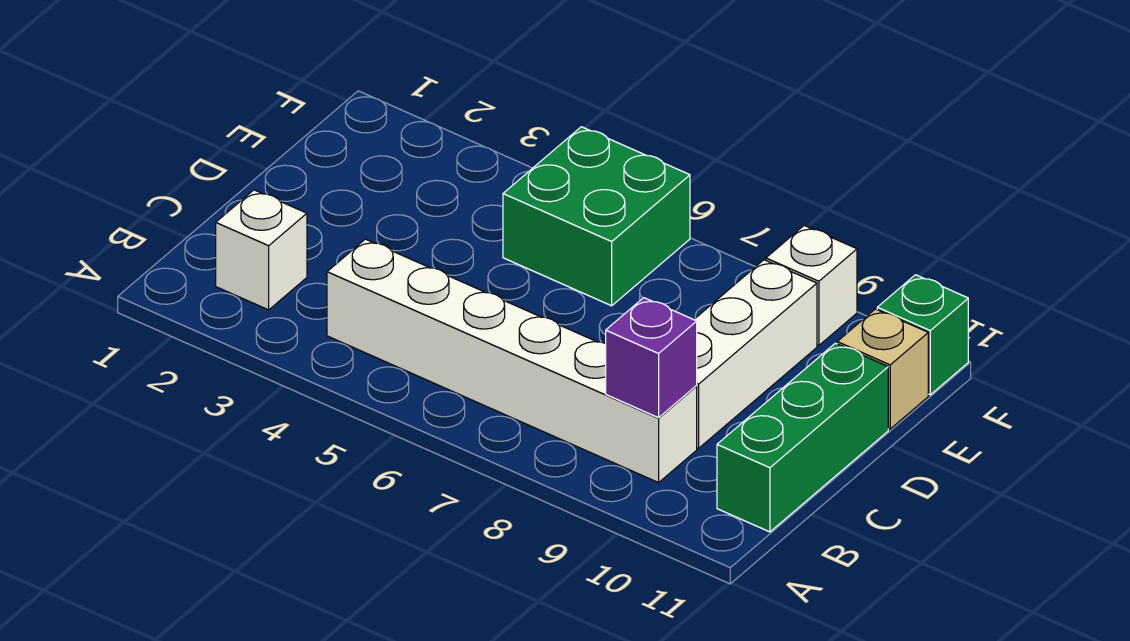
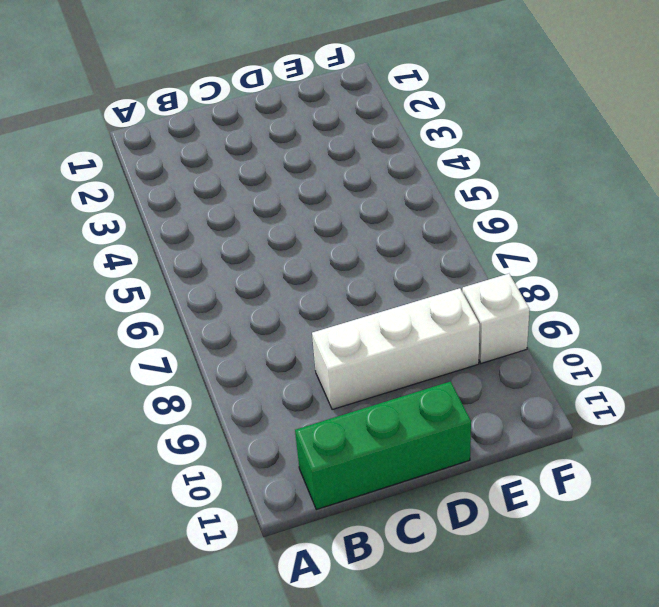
none -> white brick B2 level 1
none -> white brick B4:B9 level 1

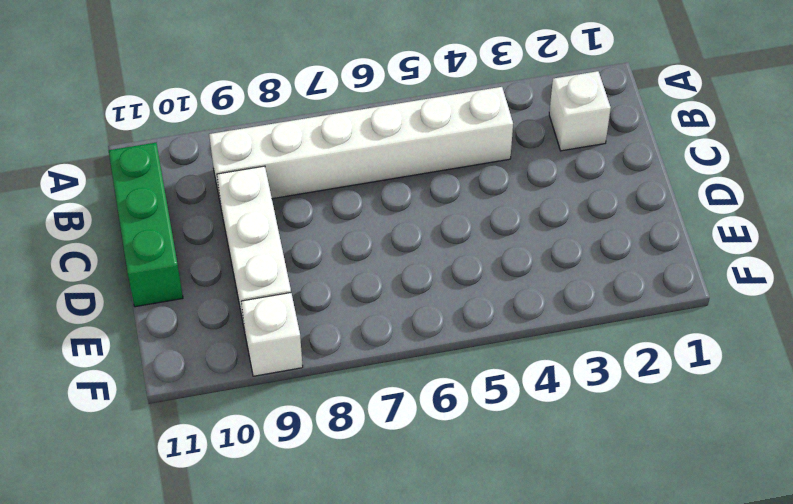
none -> green brick E5:F6 level 1
none -> tan brick E11 level 1

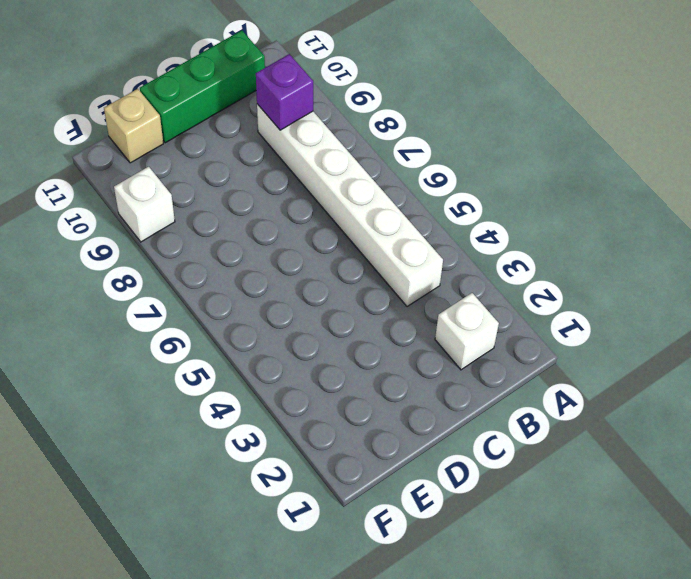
none -> white brick C9:E9 level 1
none -> green brick E5:F6 level 1

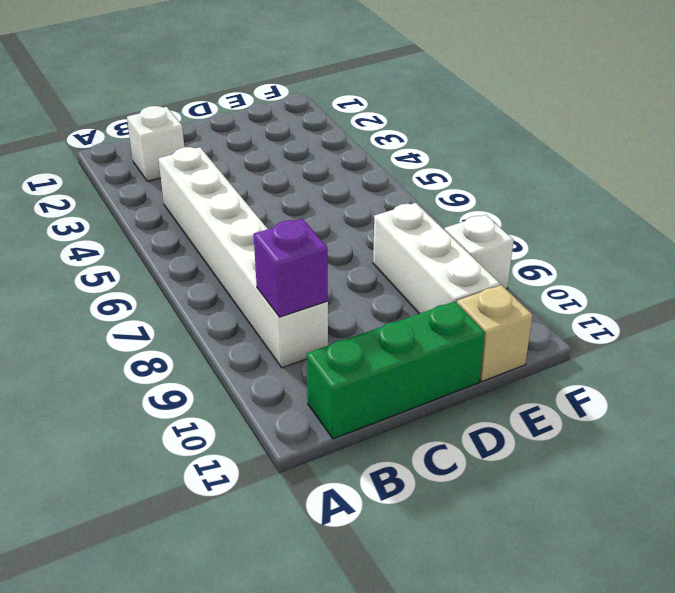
white brick E8:E10 level 1 -> white brick C9:E9 level 1
none -> green brick E5:F6 level 1
none -> green brick F11 level 1

